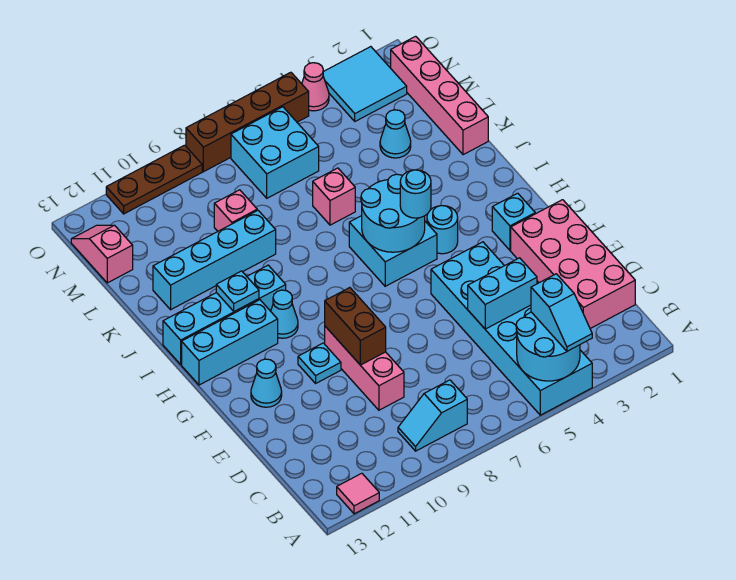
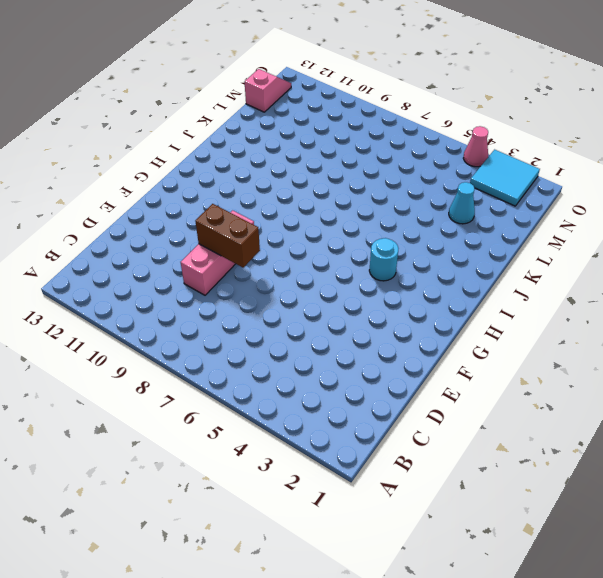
brown brick E8:E9 level 2 -> brown brick E9:F9 level 2
none -> cyan brick A4:F5 level 1
none -> pink tile A12 level 1
none -> cyan slope B8:B9 level 1 top 8
none -> pink brick C1:F2 level 1

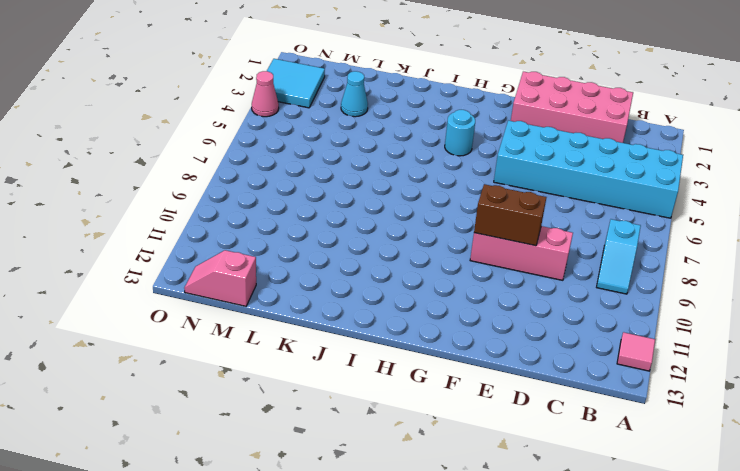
none -> cyan plate F10 level 1
none -> cyan cone F12 level 1
none -> cyan brick G2 level 1
none -> cyan brick H5:I6 level 1

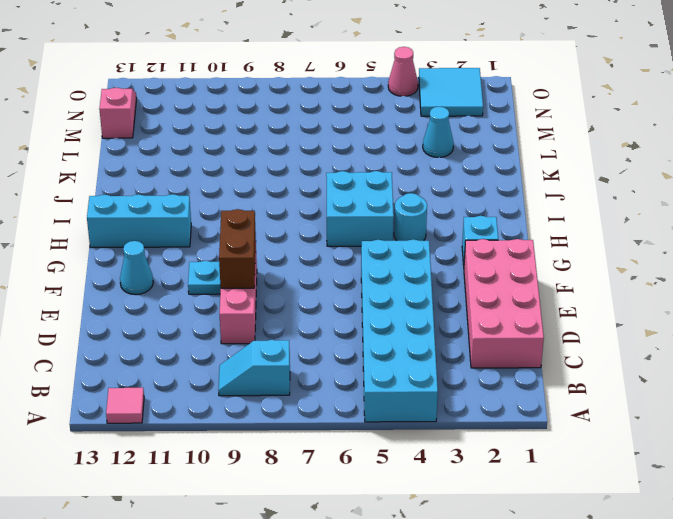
none -> cyan cone H10 level 1
none -> cyan brick I10:I13 level 1
none -> pink brick K1:N1 level 1
none -> pink brick K6 level 1

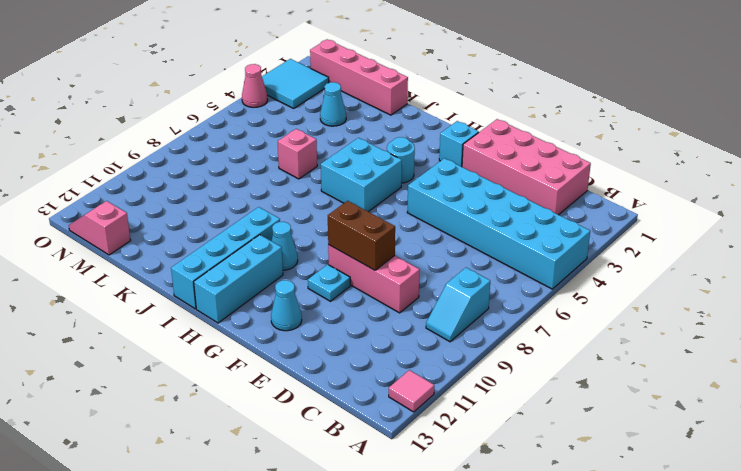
none -> cyan brick K9:K12 level 1
none -> pink brick L9 level 1
none -> cyan brick M6:N7 level 1
none -> brown brick O5:O8 level 1

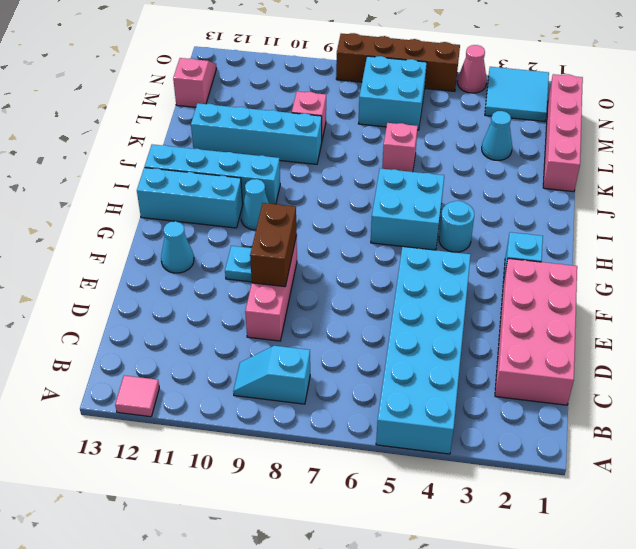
none -> brown plate O9:O11 level 1
none -> cyan round brick A4:B5 level 2
none -> cyan brick D4:D5 level 2
none -> cyan round brick H5:I6 level 2

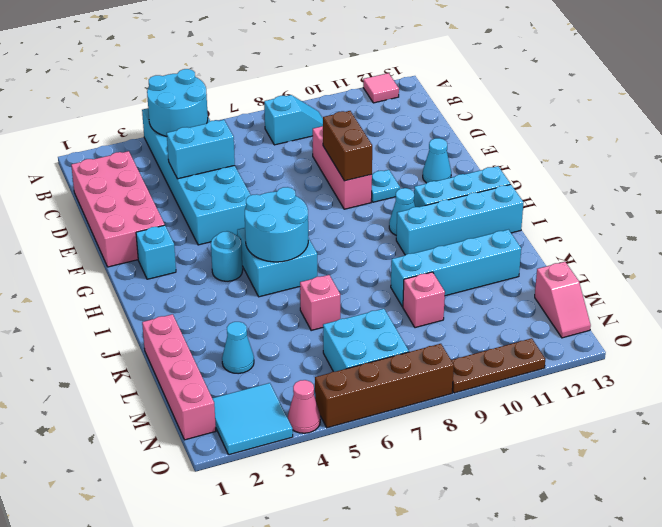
none -> cyan plate I11 level 2
none -> cyan slope A4:B4 level 3 top B
none -> cyan round brick H5 level 3

